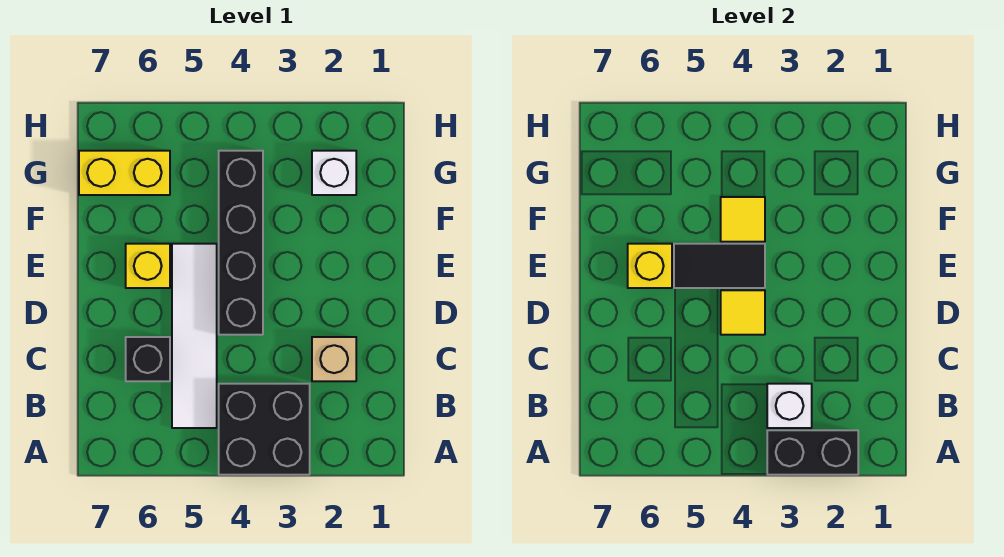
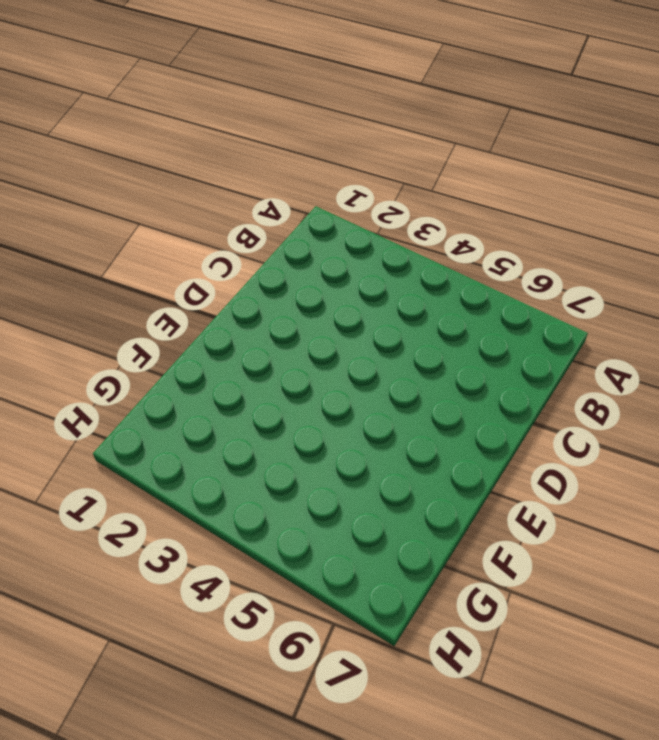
none -> black brick A3:B4 level 1
none -> white tile B5:E5 level 1
none -> tan brick C2 level 1

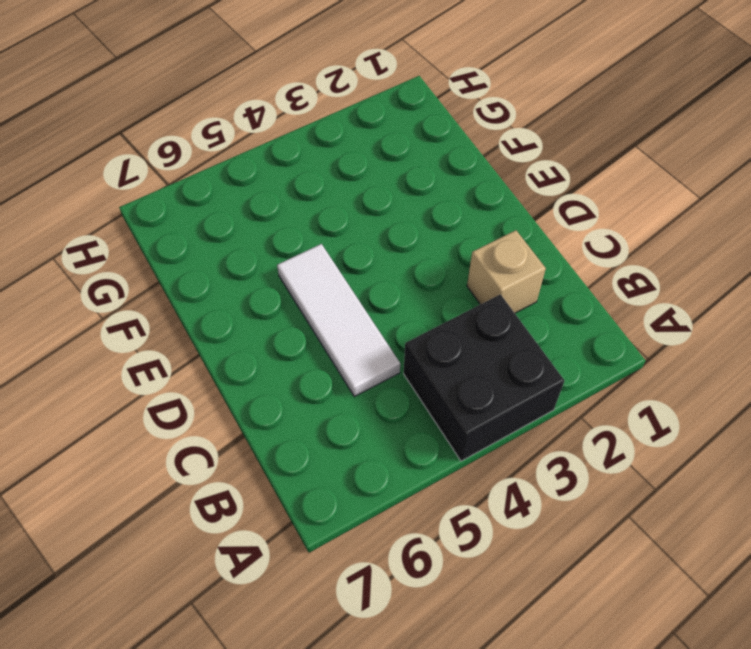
white tile C5:E5 level 1 -> white tile B5:E5 level 1
none -> black brick C6 level 1
none -> black brick D4:G4 level 1
none -> yellow brick E6 level 1

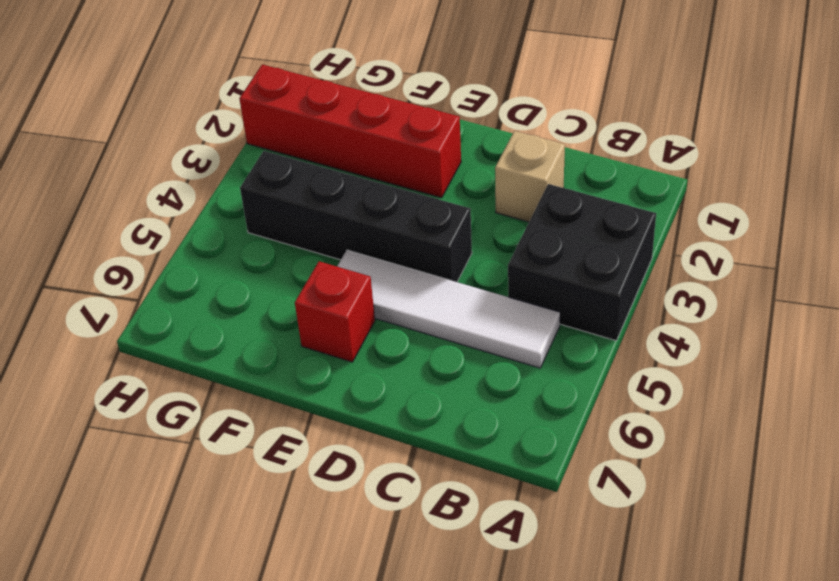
red brick E2:H2 level 1 -> white brick G2 level 1
red brick E6 level 1 -> yellow brick E6 level 1
none -> black brick C6 level 1
none -> yellow brick G6:G7 level 1
none -> black brick A2:A3 level 2

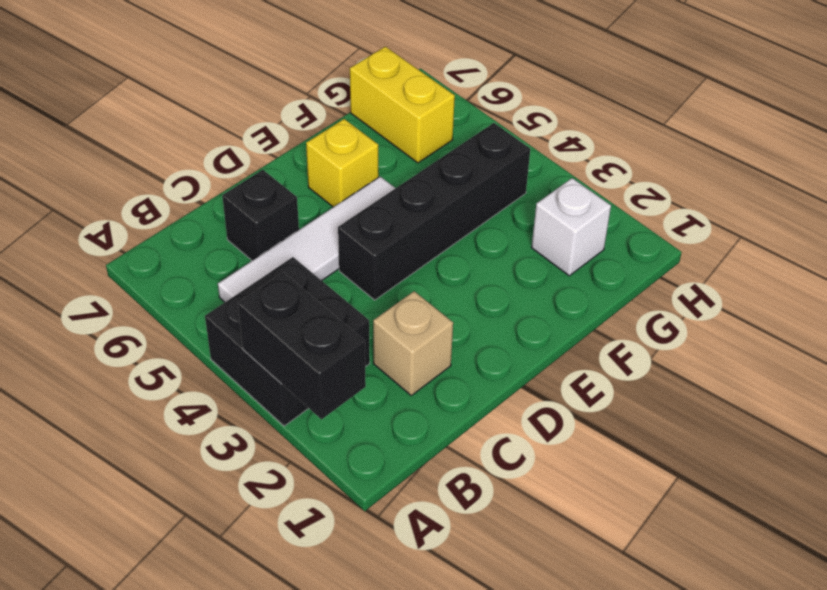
none -> white brick B3 level 2
none -> yellow tile D4 level 2
none -> black tile E4:E5 level 2

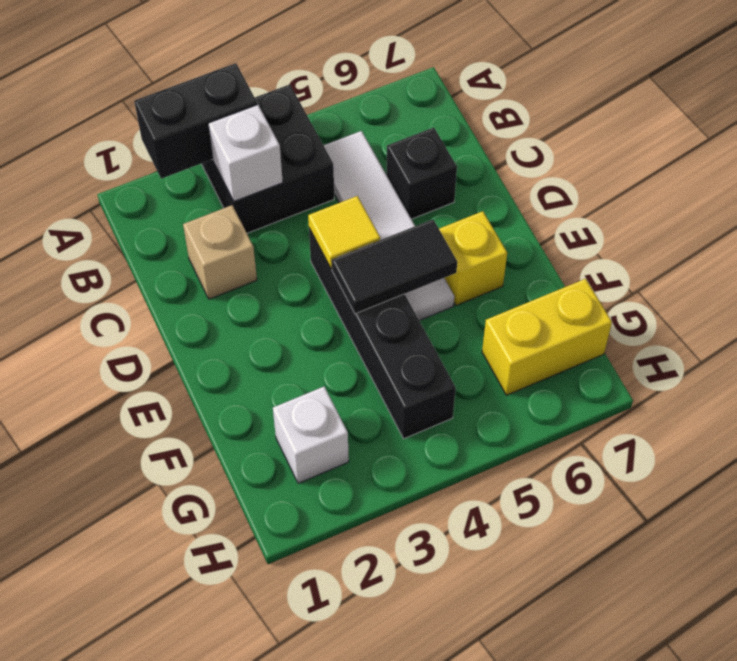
none -> yellow brick E6 level 2
none -> yellow tile F4 level 2

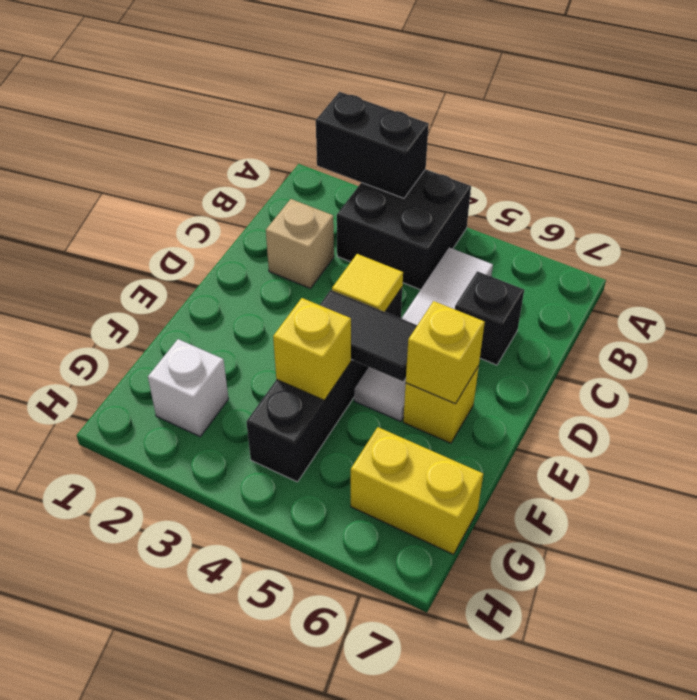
yellow brick F4 level 2 -> yellow tile F4 level 2
none -> white brick B3 level 2

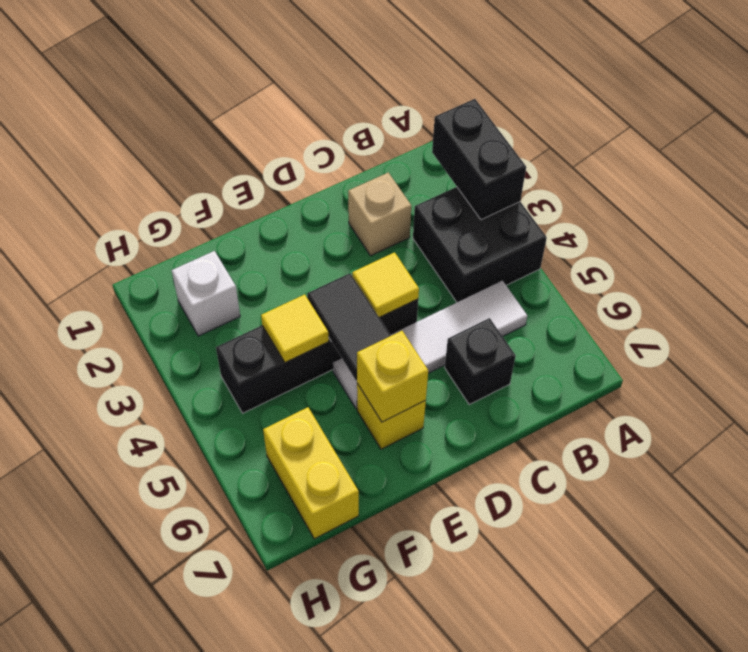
none -> white brick B3 level 2

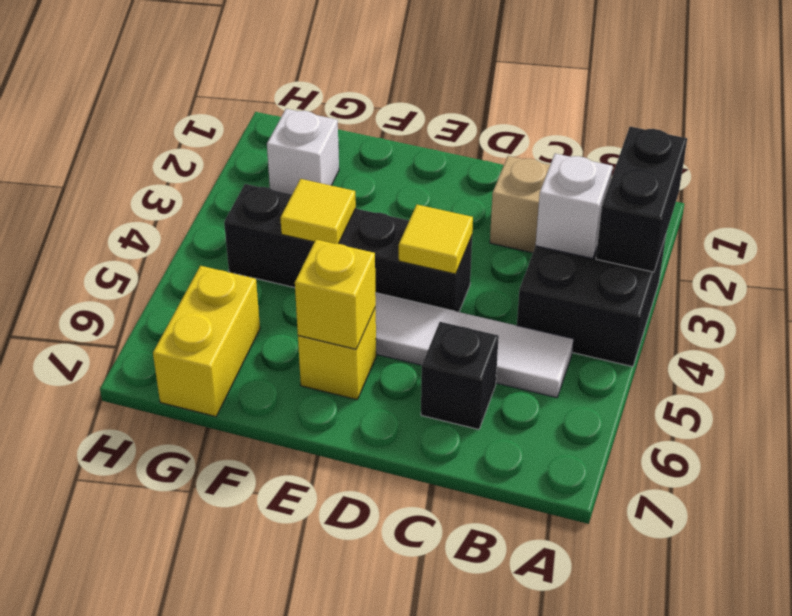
none -> black tile E4:E5 level 2

